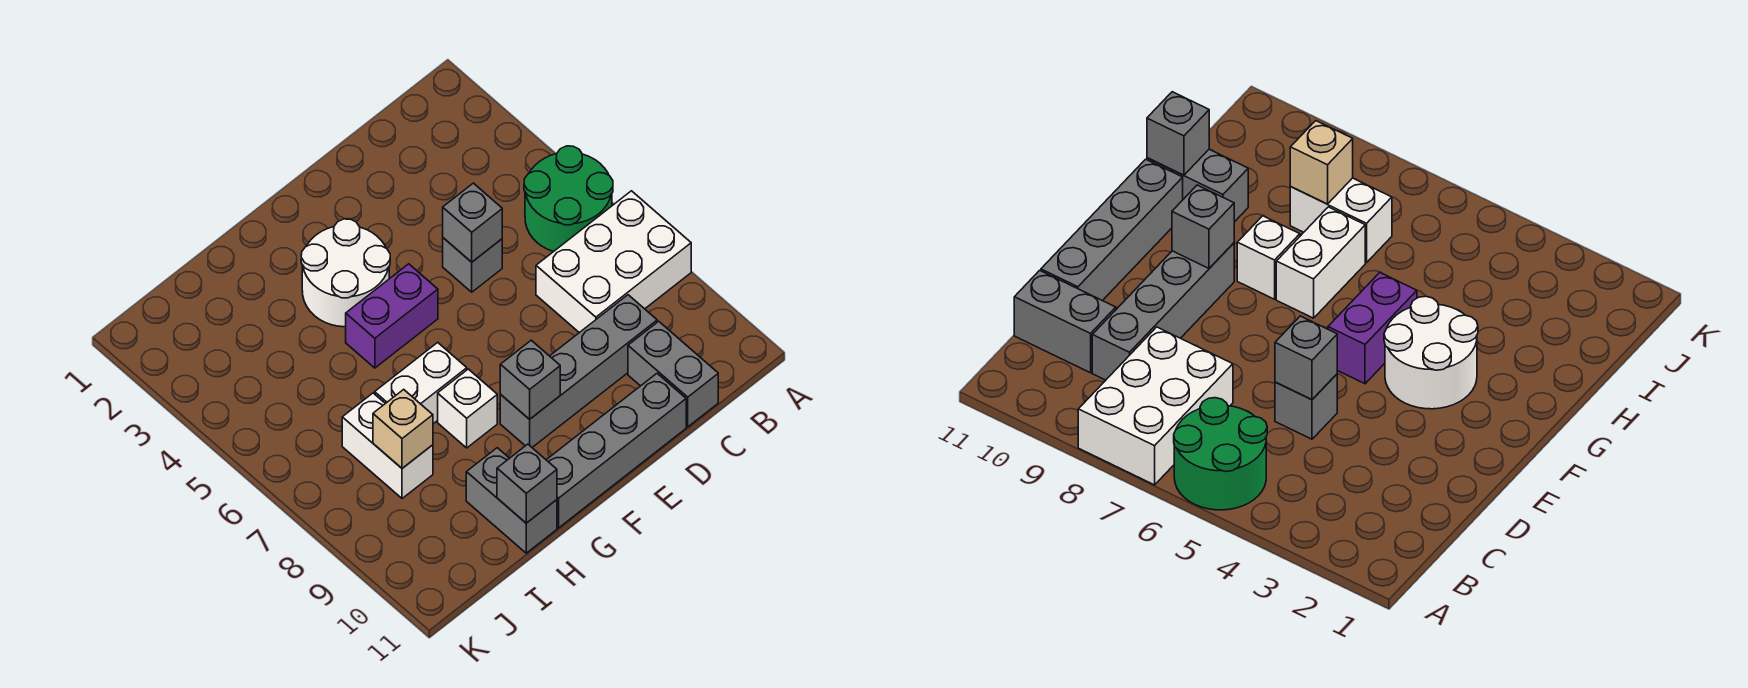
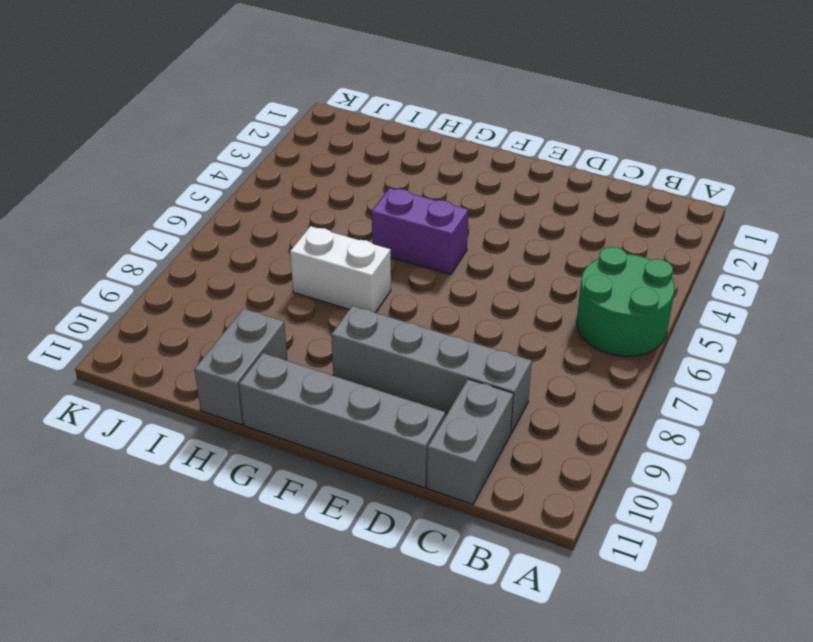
none -> white brick A7:C8 level 1
none -> grey brick D5 level 1
none -> white round brick F3:G4 level 1

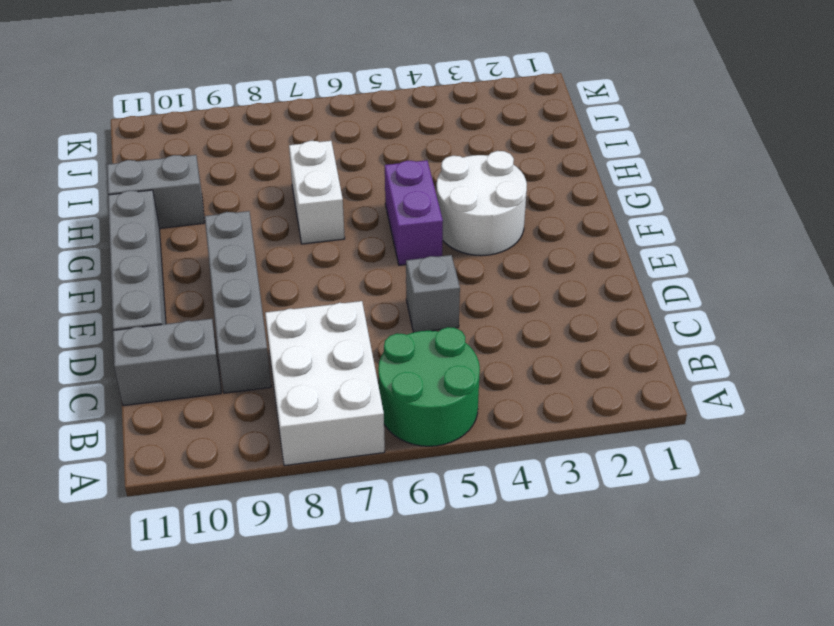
none -> white brick G8 level 1
none -> white brick I7:I8 level 1
none -> grey brick D5 level 2

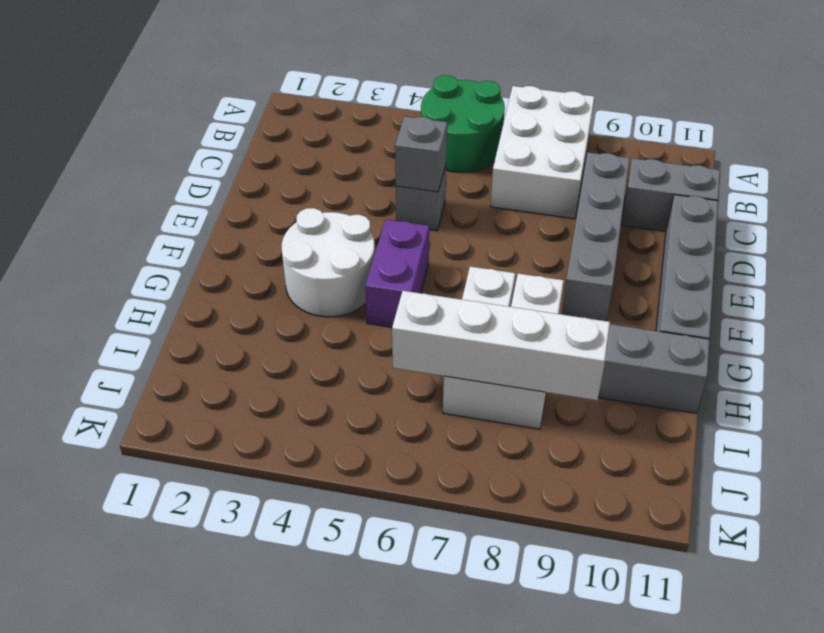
white brick I6:I9 level 2 -> tan brick I8 level 2
none -> grey brick F9 level 2
none -> grey brick H11 level 2

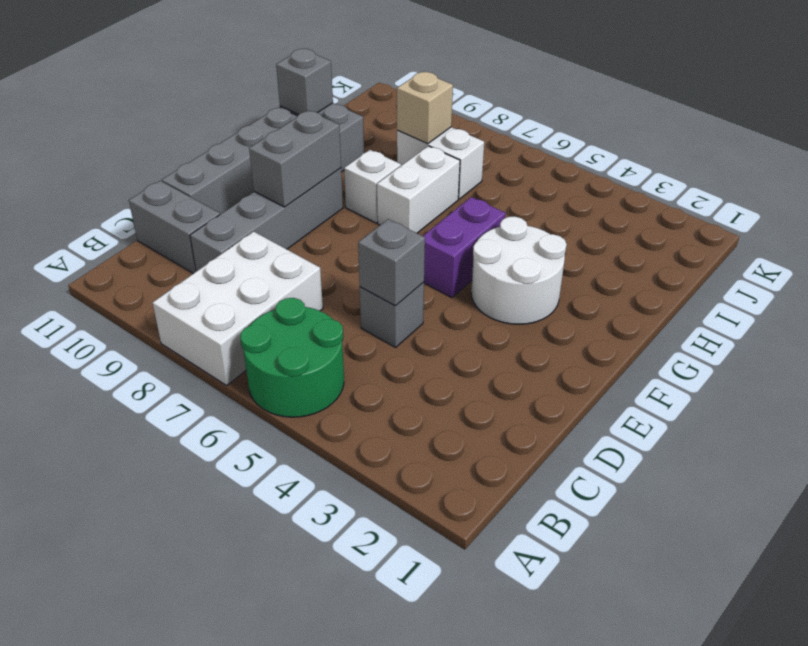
grey brick E9:F9 level 2 -> grey brick F9 level 2

